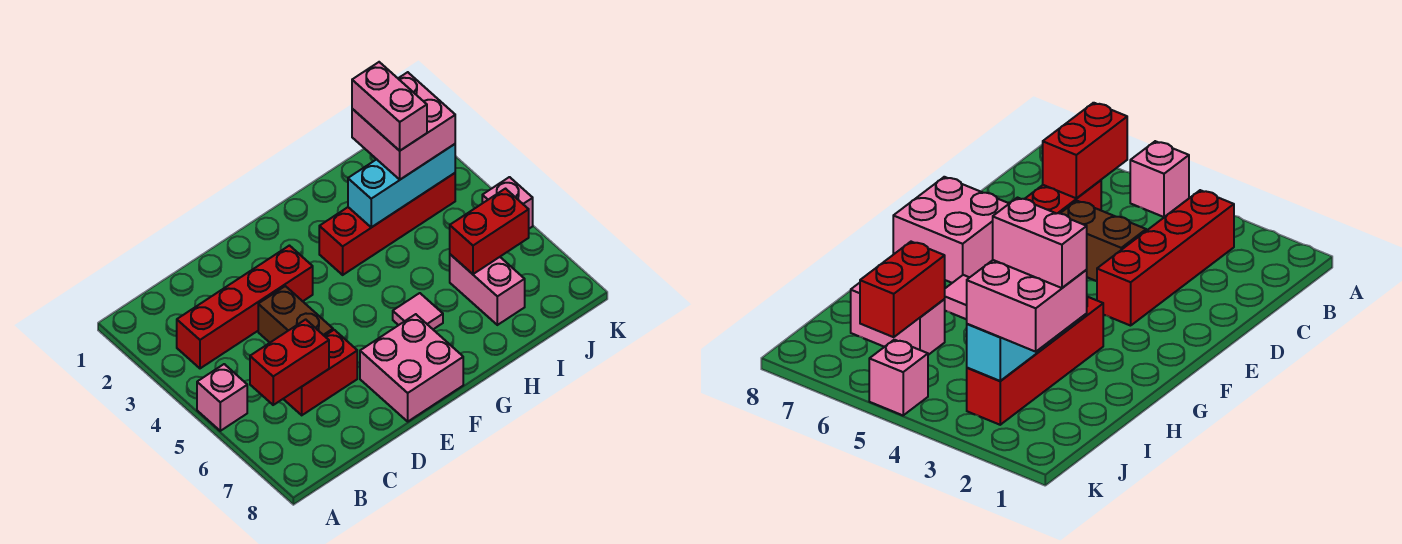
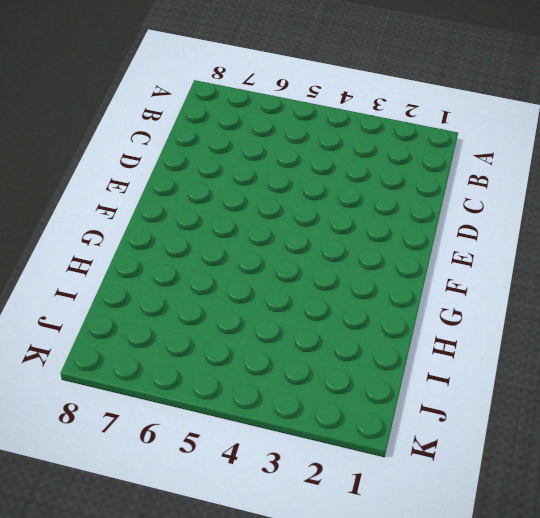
none -> pink brick A5 level 1
none -> red brick B3:E3 level 1
none -> red brick C6:D6 level 1

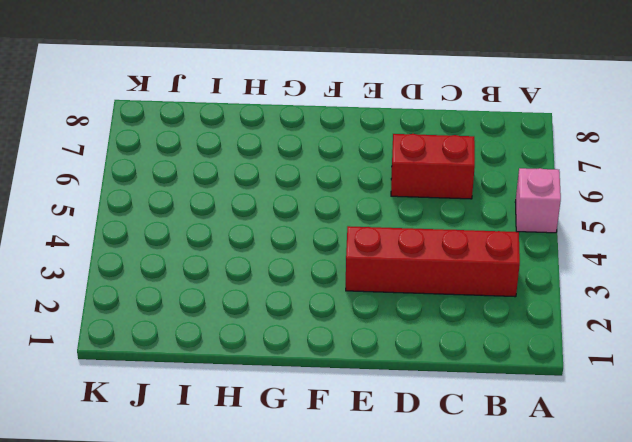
none -> brown brick D4:D5 level 1
none -> pink brick E7:F8 level 1
none -> red brick G3:J3 level 1

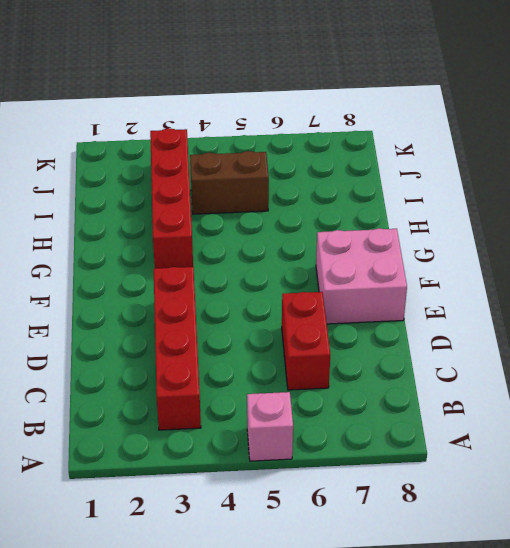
brown brick I4:I5 level 1 -> brown brick D4:D5 level 1
none -> pink tile G6 level 1
none -> pink brick I6:I7 level 1
none -> pink brick K5 level 1

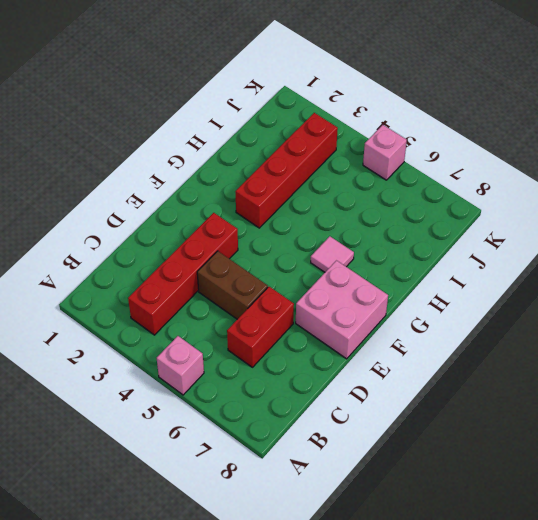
none -> pink brick I6:I7 level 1
none -> red brick B6:C6 level 2
none -> cyan brick H3:J3 level 2

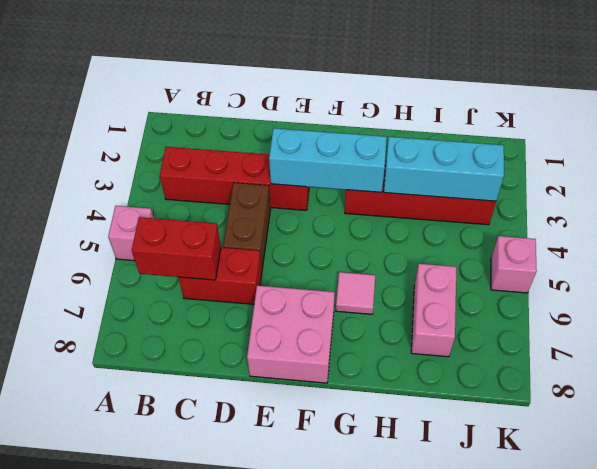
cyan brick E3:G3 level 2 -> none
none -> red brick I6:J6 level 2
none -> pink brick I2:J3 level 3
none -> pink brick I2:I3 level 4

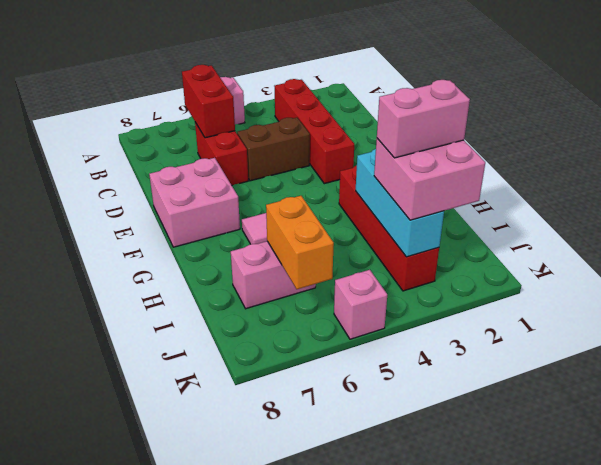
orange brick I6:J6 level 2 -> red brick I6:J6 level 2

